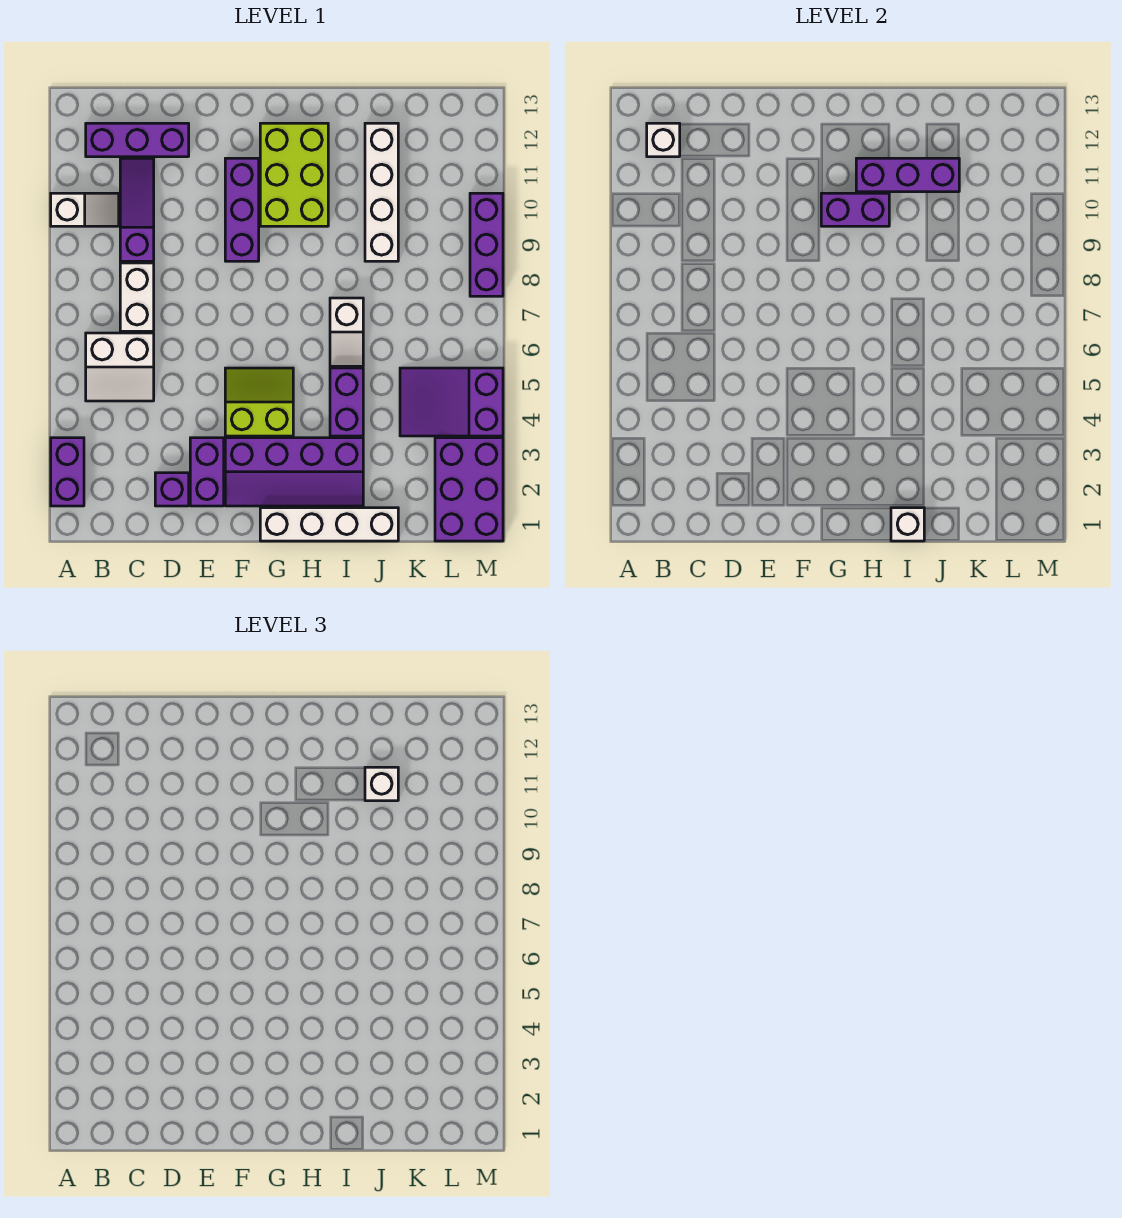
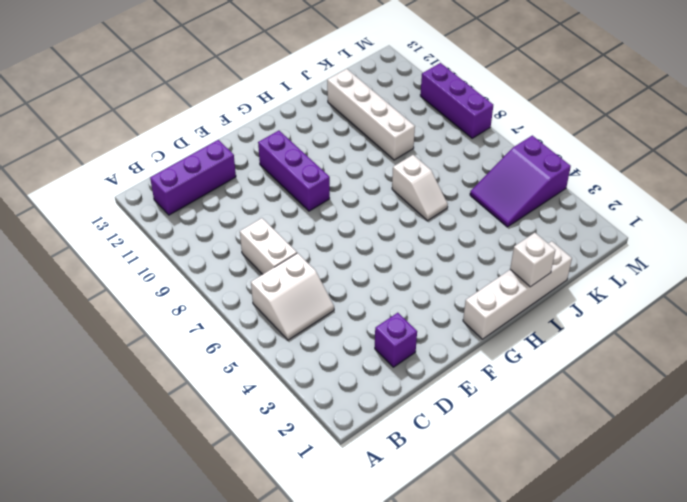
none -> purple brick A2:A3 level 1
none -> white slope A10:B10 level 1 top A
none -> purple slope C9:C11 level 1 top 9

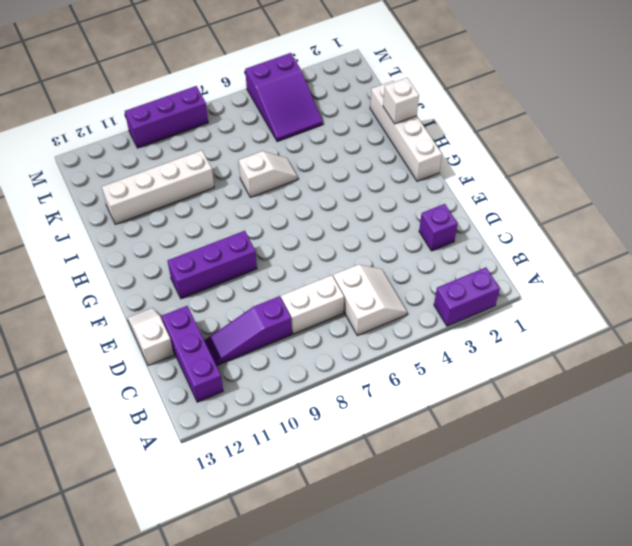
white slope D13:E13 level 1 top D -> white slope A10:B10 level 1 top A
none -> purple brick E2:E3 level 1
none -> purple slope F2:I3 level 1 top 3
none -> lime slope F4:G5 level 1 top 4

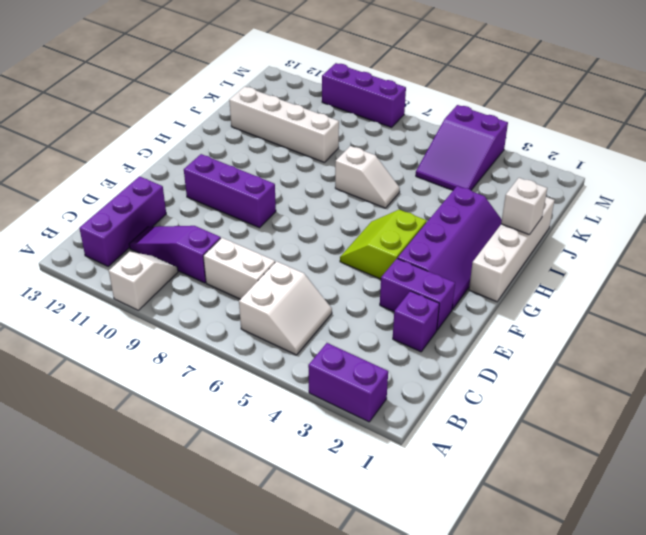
none -> lime brick G10:H12 level 1
none -> purple brick I4:I5 level 1
none -> purple brick L1:M3 level 1

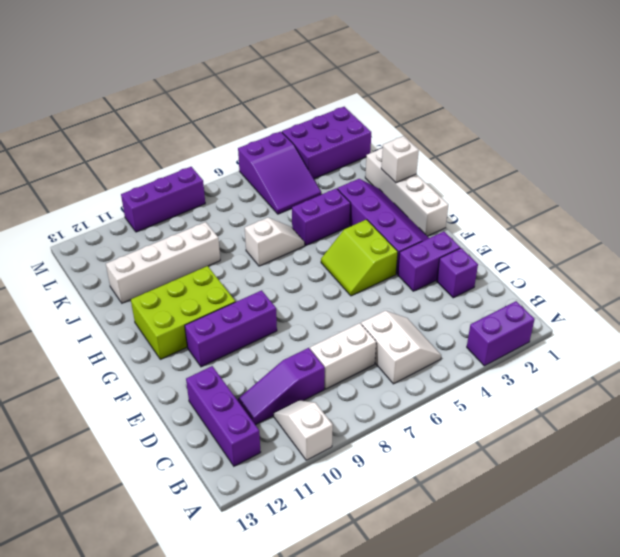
none -> white brick B12 level 2
none -> purple brick G10:H10 level 2
none -> purple brick H11:J11 level 2

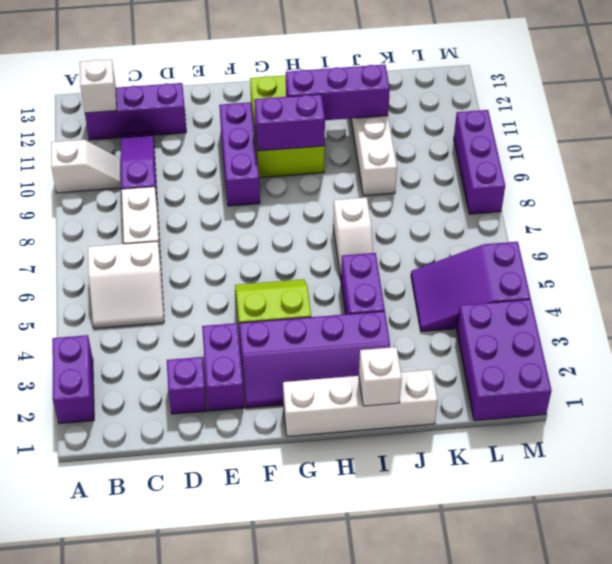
none -> white brick J11 level 3

